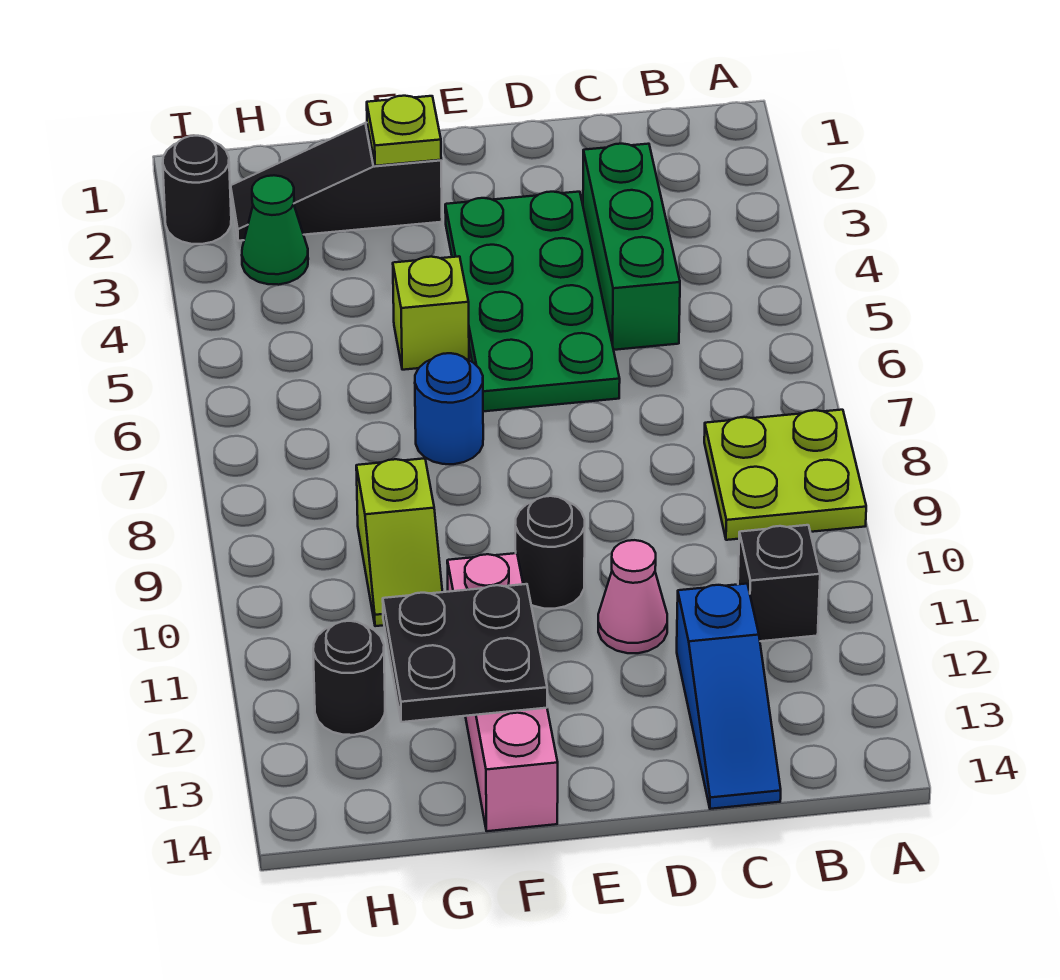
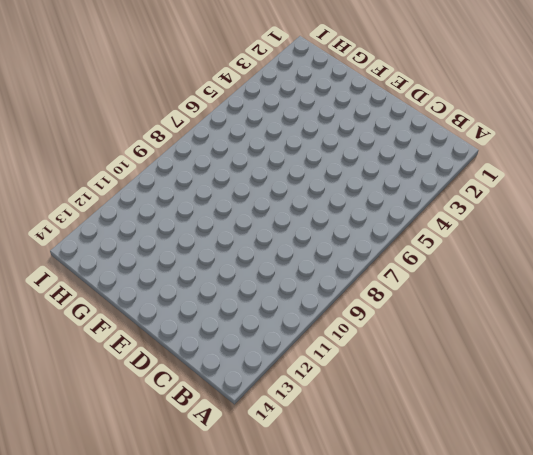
none -> lime plate A8:B9 level 1
none -> black brick B11 level 1
none -> green brick C3:C5 level 1

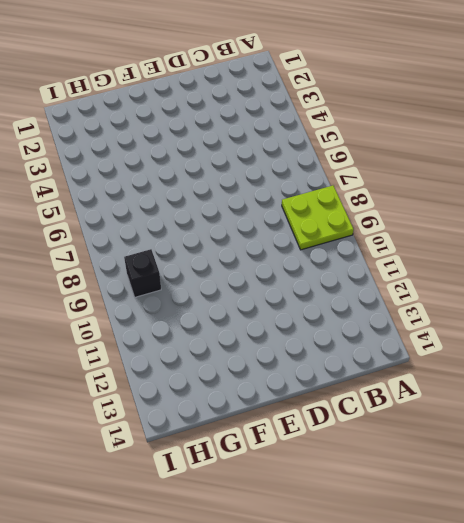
black brick H9 level 1 -> black brick B11 level 1
none -> green brick C3:C5 level 1
none -> blue slope C12:C14 level 1 top 12
none -> green plate D3:E6 level 1

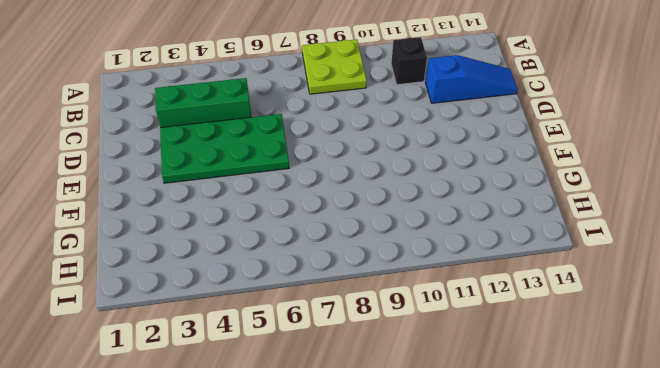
none -> pink cone D11 level 1
none -> black round brick E10 level 1
none -> black slope F2:H2 level 1 top F

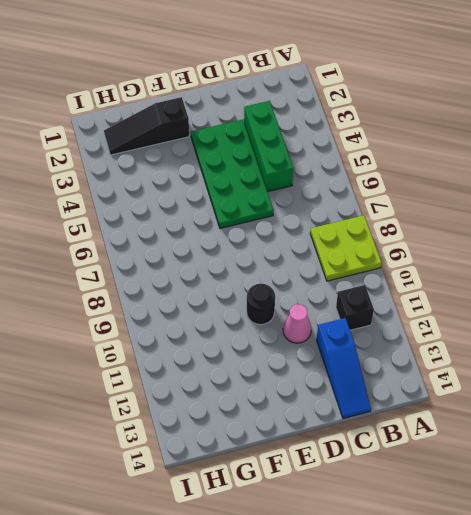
none -> lime brick F5 level 1
none -> blue round brick F7 level 1
none -> pink brick F11:F14 level 1

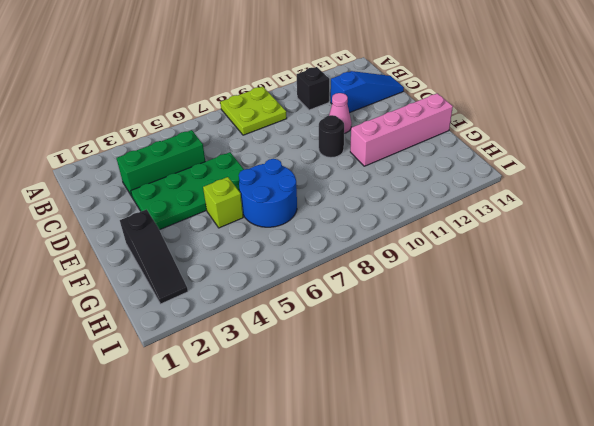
blue round brick F6:G7 level 1 -> blue round brick F7 level 1
none -> lime slope G9:G10 level 1 top 9
none -> green cone H3 level 1
none -> black round brick H12 level 1

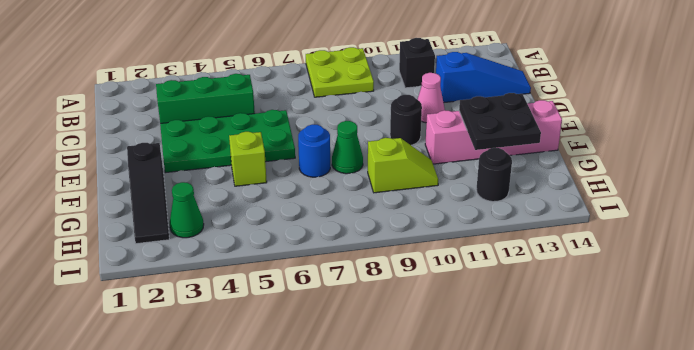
green cone F8 level 1 -> none
none -> black round brick I2 level 1
none -> lime plate F2 level 2

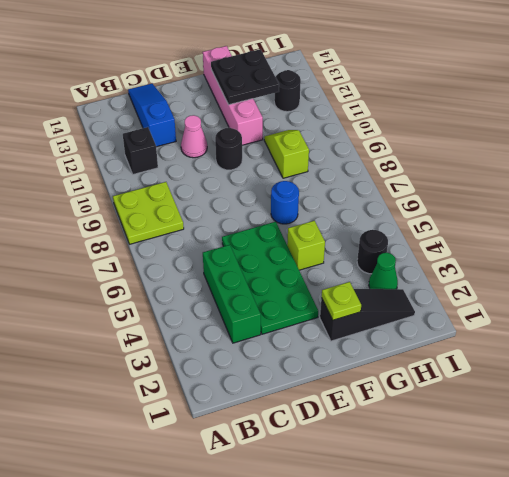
black round brick H4 level 1 -> black round brick I2 level 1

